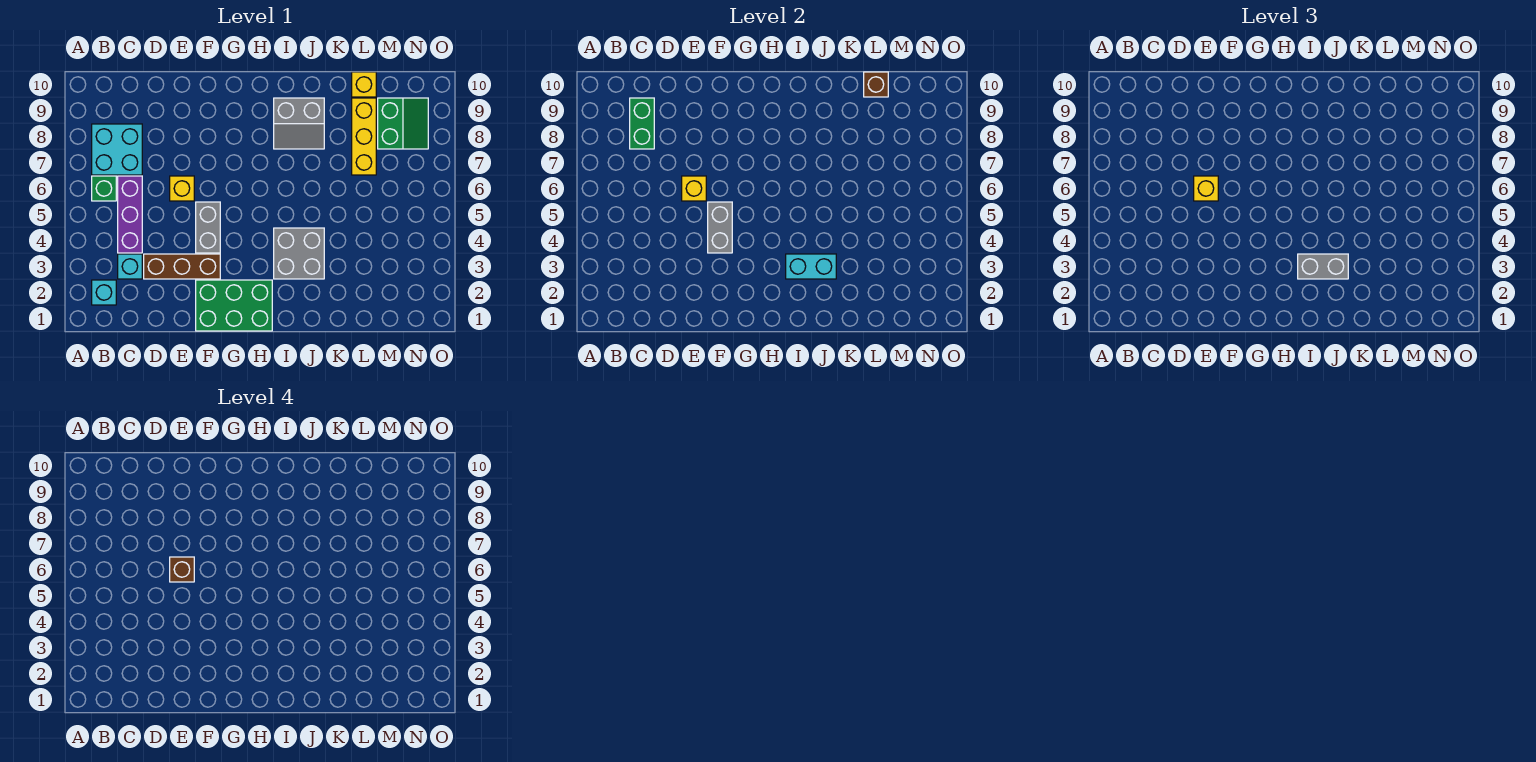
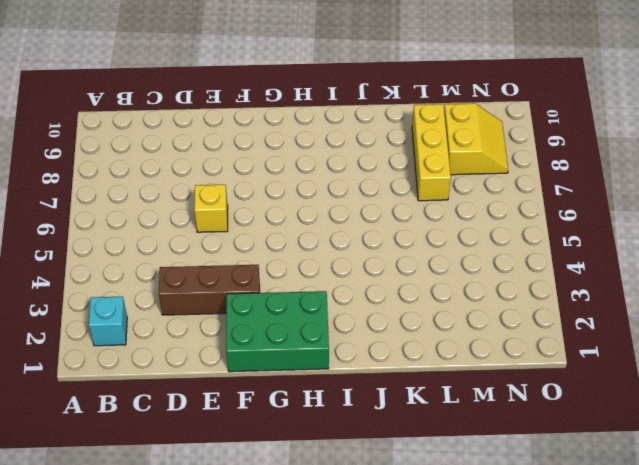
yellow slope M8:N9 level 1 top M -> green slope M8:N9 level 1 top M
none -> green brick B6 level 1
none -> cyan brick B7:C8 level 1
none -> cyan brick C3 level 1

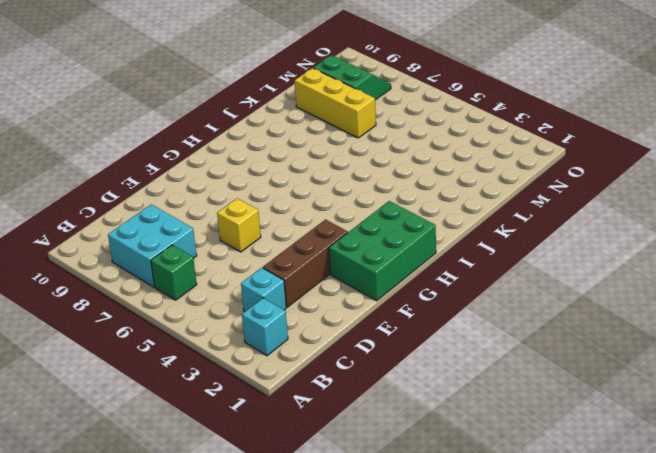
none -> purple brick C4:C6 level 1
none -> grey brick F4:F5 level 1
none -> grey brick I3:J4 level 1

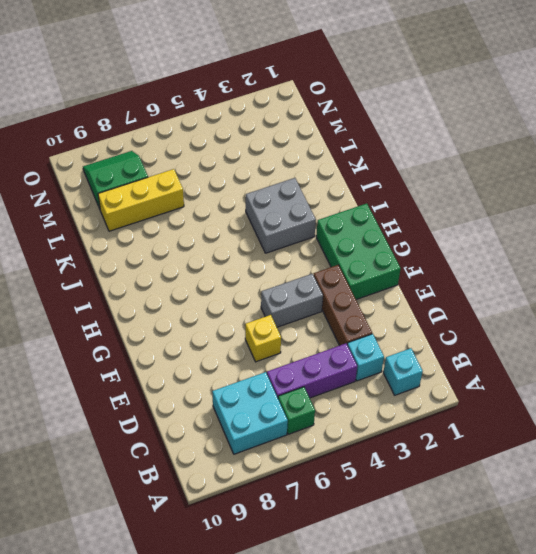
none -> grey slope I8:J9 level 1 top 9
none -> yellow brick L10 level 1
none -> green brick C8:C9 level 2

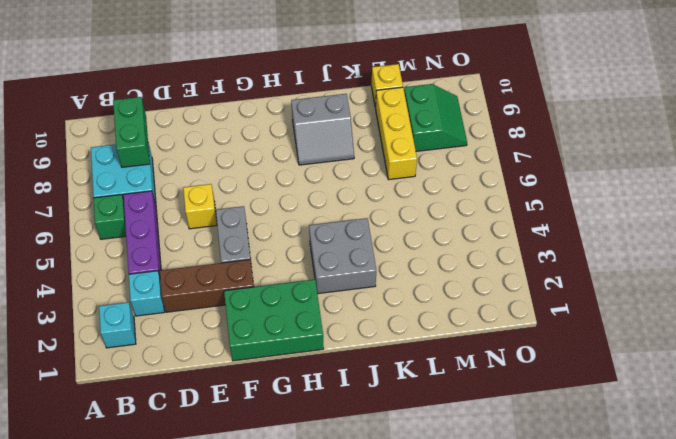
none -> yellow brick E6 level 2
none -> grey brick F4:F5 level 2
none -> cyan brick I3:J3 level 2

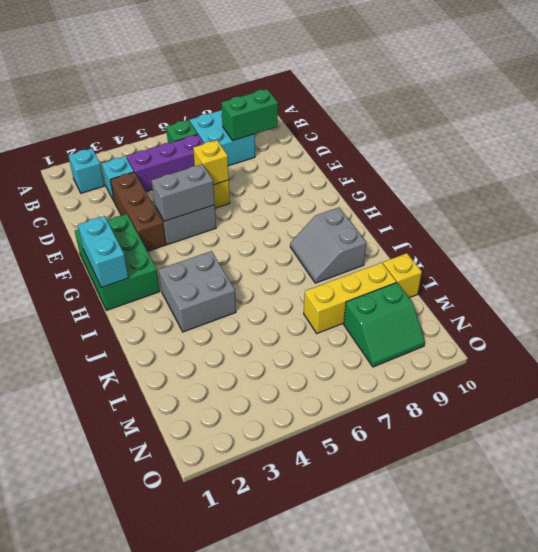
cyan brick G1:H1 level 2 -> cyan brick I3:J3 level 2
none -> brown brick L10 level 2
none -> yellow brick E6 level 3
none -> grey brick I3:J3 level 3

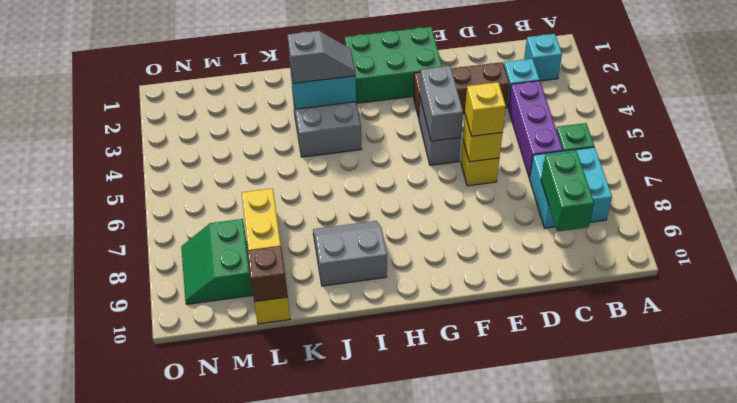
grey slope I3:J3 level 3 top J -> grey brick I3:J3 level 3
none -> brown brick E6 level 4

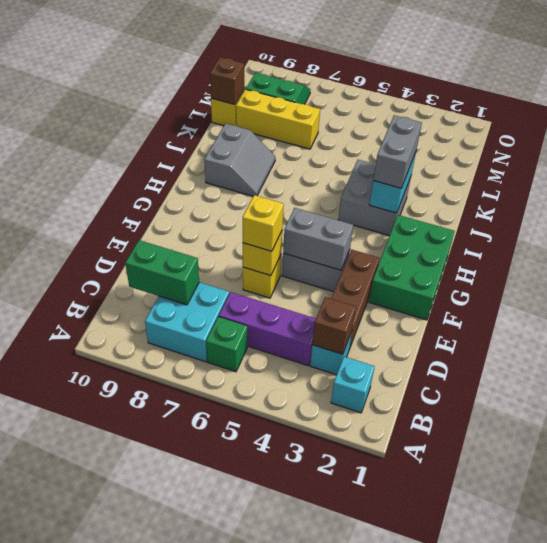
brown brick C3 level 2 -> brown brick E6 level 4

